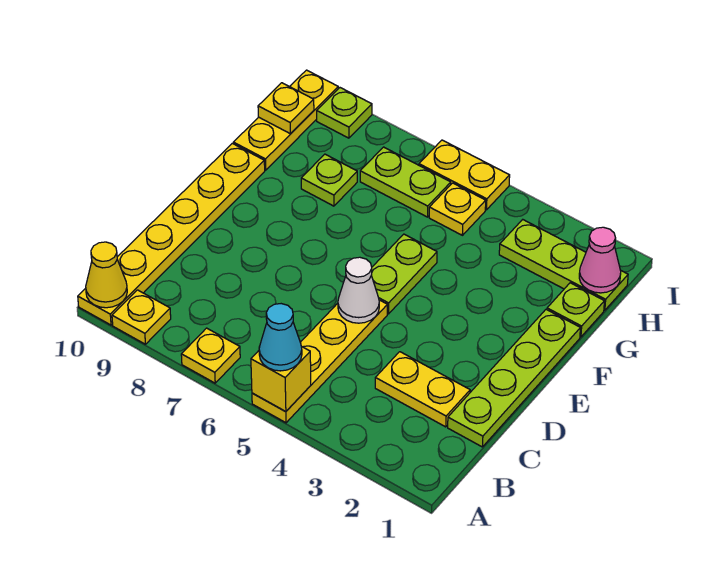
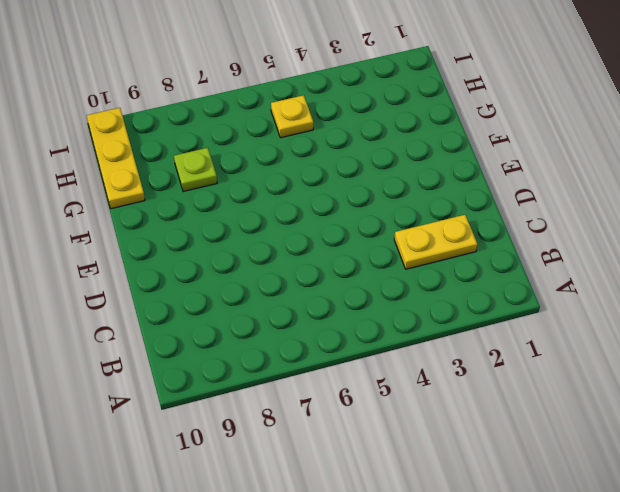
none -> yellow plate A5:D5 level 1
none -> yellow plate A7 level 1
none -> yellow plate A9 level 1

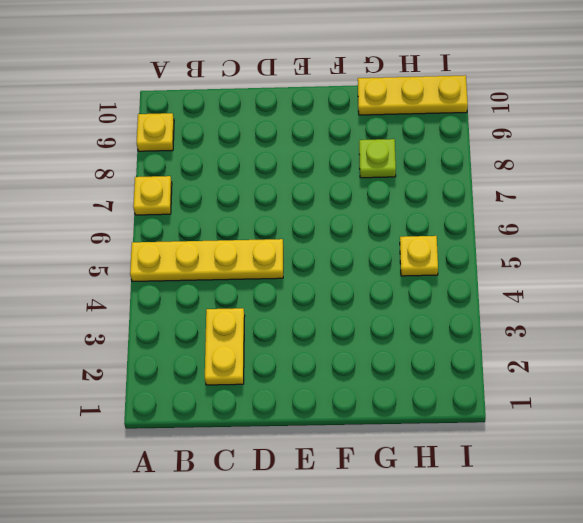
none -> yellow plate A10:F10 level 1
none -> lime plate C1:F1 level 1
none -> lime plate E5:F5 level 1

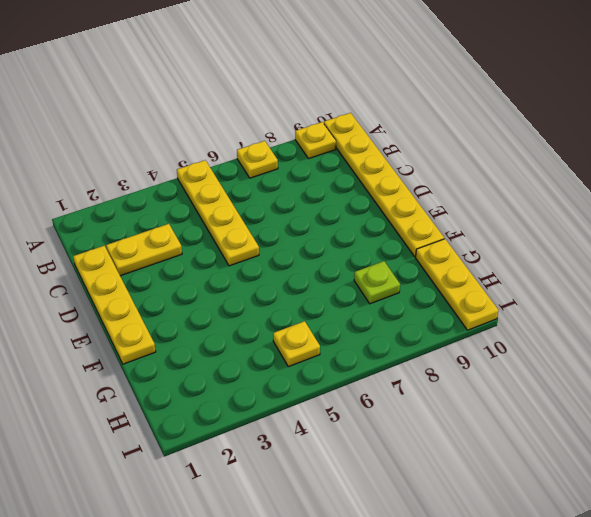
yellow plate C1:F1 level 1 -> lime plate C1:F1 level 1
none -> lime plate E5:F5 level 1
none -> lime plate G1 level 1
none -> lime plate H1:H3 level 1

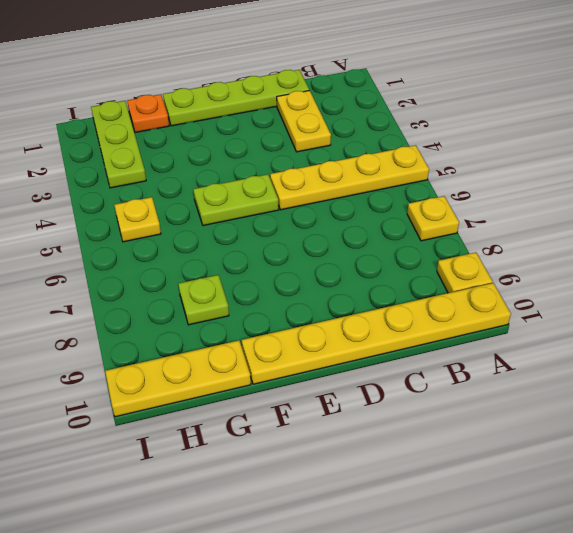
orange plate G1 level 1 -> lime plate G1 level 1
none -> lime plate H6:H7 level 1
none -> yellow plate I5:I6 level 1
none -> lime plate I9 level 1

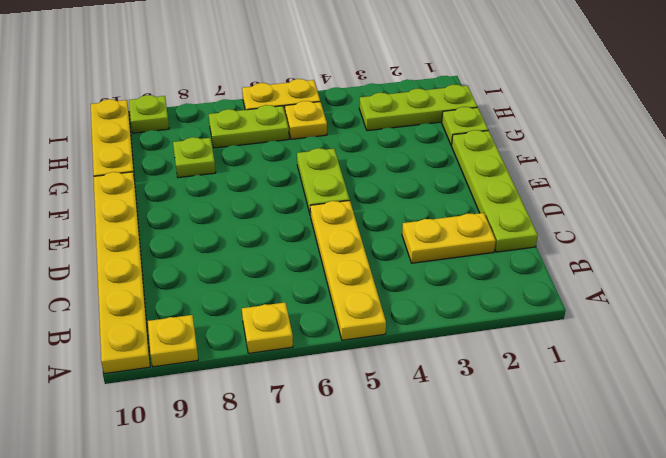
none -> yellow brick A5 level 2
none -> yellow cone A10 level 2
none -> white cone D5 level 2

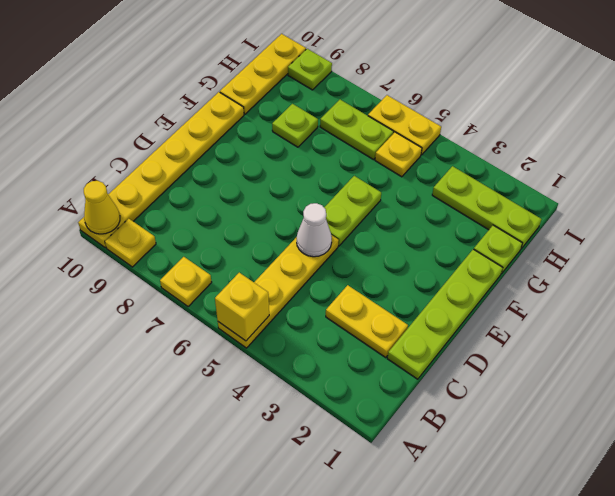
none -> pink cone H1 level 2
none -> yellow plate H10 level 2
none -> cyan cone A5 level 3

